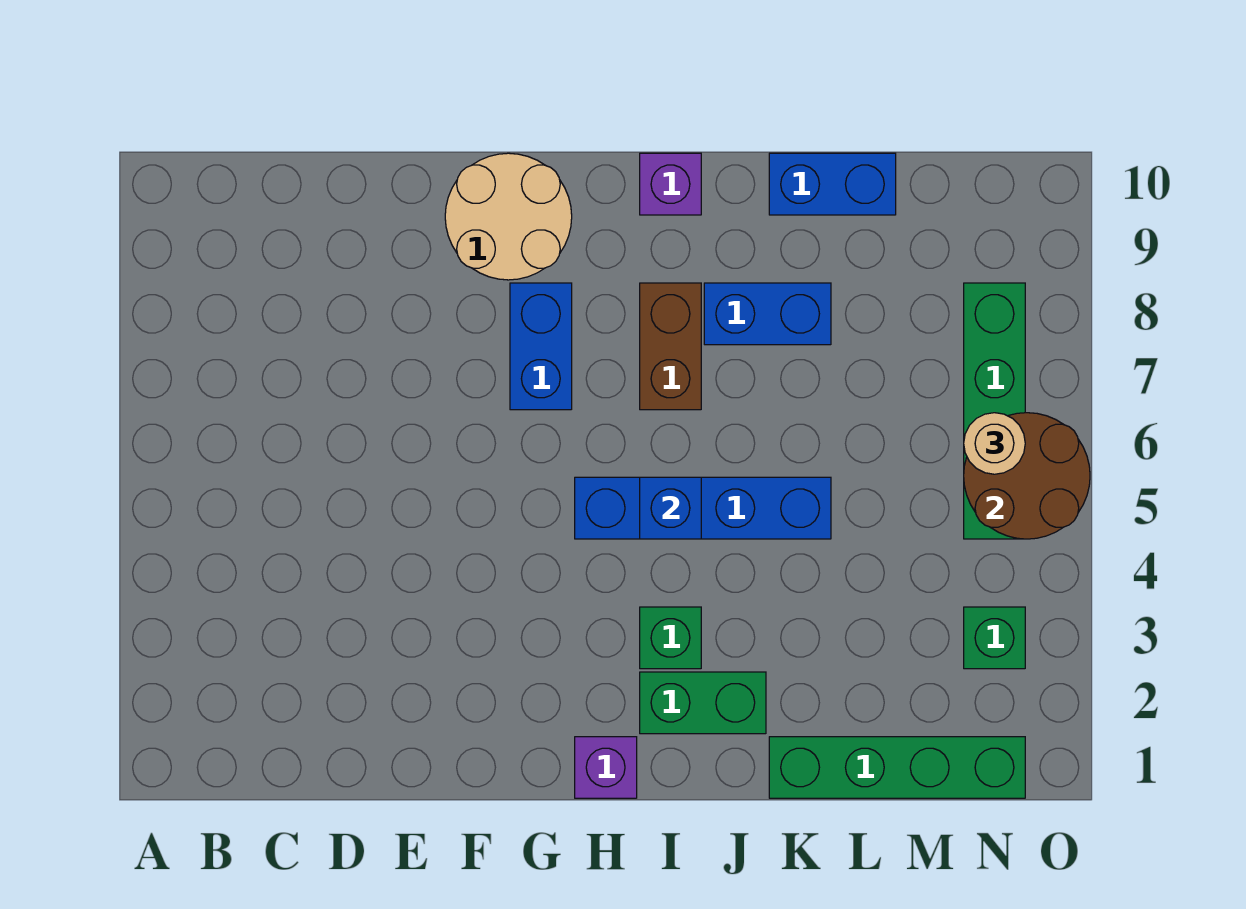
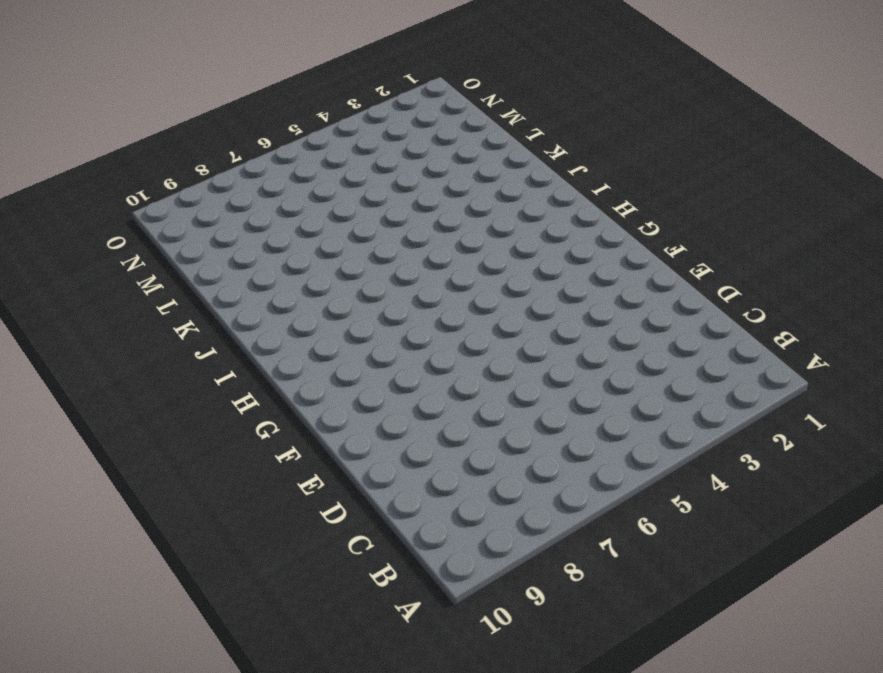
none -> tan round brick F9:G10 level 1
none -> blue brick G7:G8 level 1
none -> purple brick H1 level 1

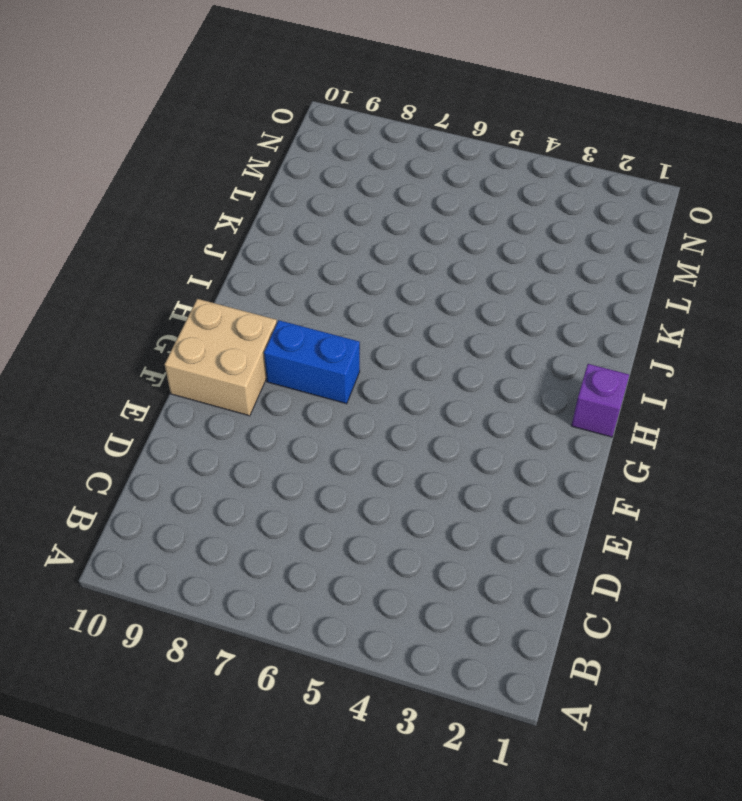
tan brick F9:G10 level 1 -> tan round brick F9:G10 level 1
none -> blue brick H5:K5 level 1
none -> green brick I2:J2 level 1
none -> green brick I3 level 1

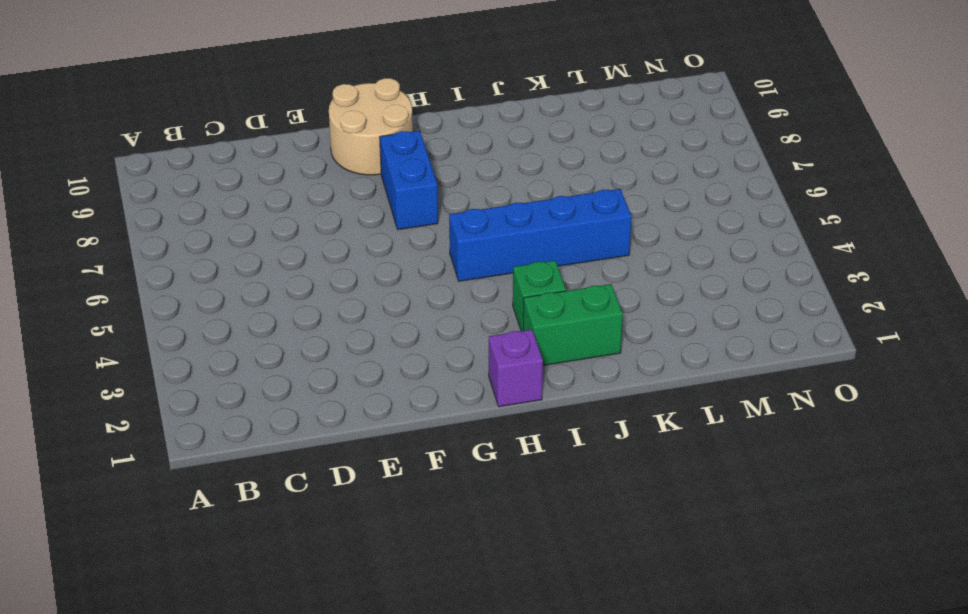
none -> brown brick I7:I8 level 1
none -> purple brick I10 level 1
none -> blue brick J8:K8 level 1

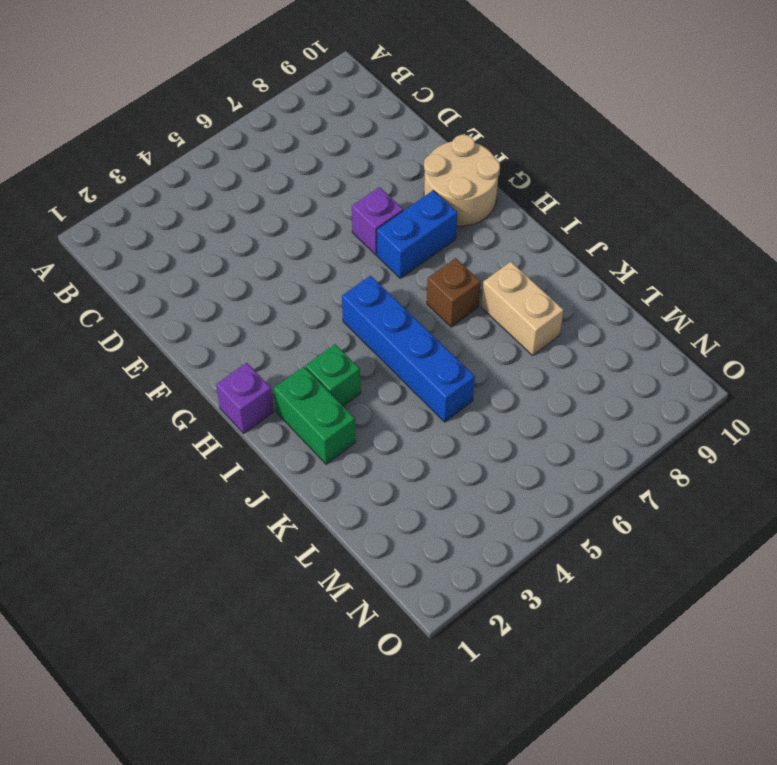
purple brick F7 level 1 -> purple brick I10 level 1
brown brick I7 level 1 -> brown brick I7:I8 level 1
tan brick J8:K8 level 1 -> blue brick J8:K8 level 1
none -> green brick K1:N1 level 1
none -> blue brick K10:L10 level 1
none -> green brick N3 level 1

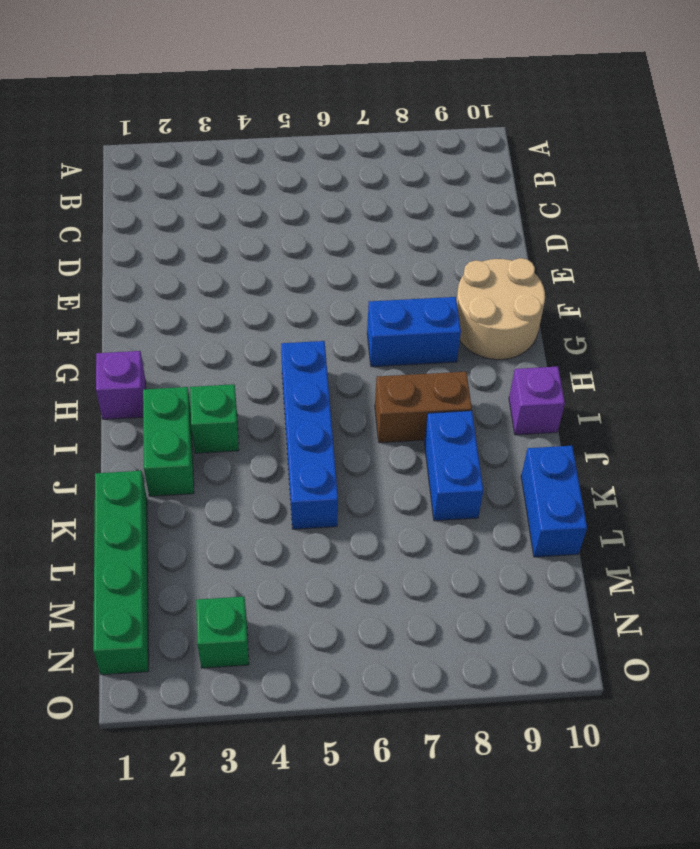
none -> green brick N5:N8 level 1
none -> blue brick I5 level 2
none -> brown round brick N5:O6 level 2

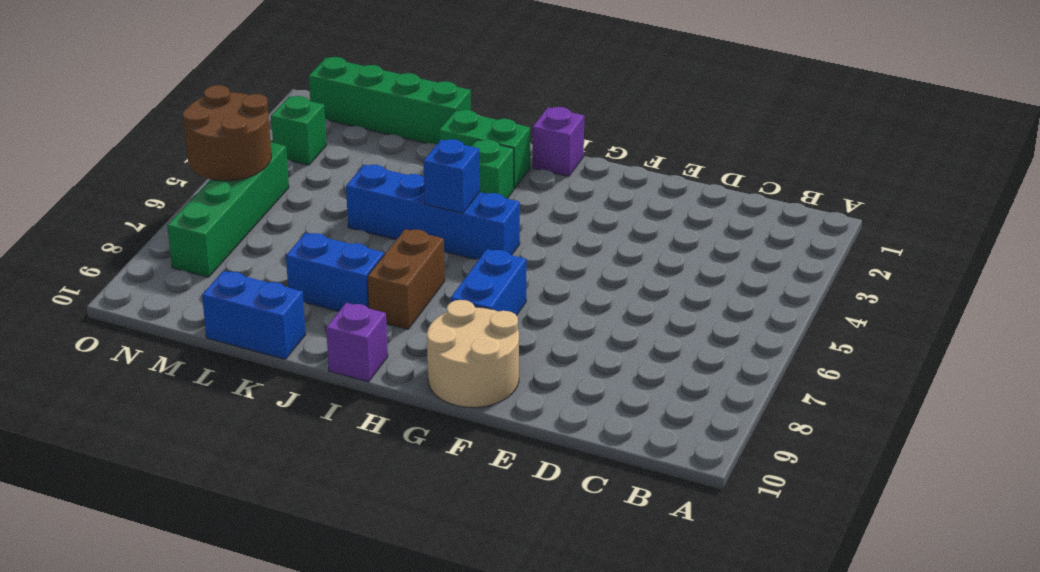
none -> tan round brick N6 level 3

